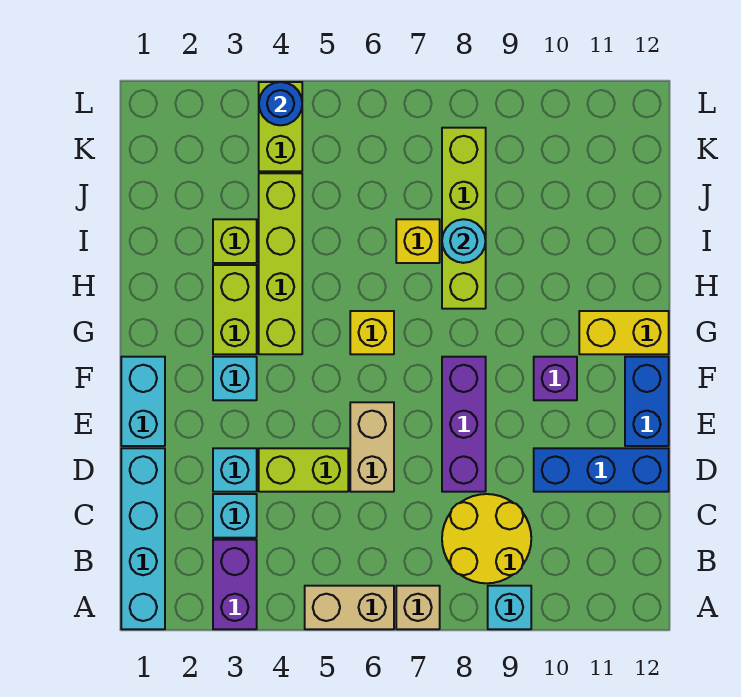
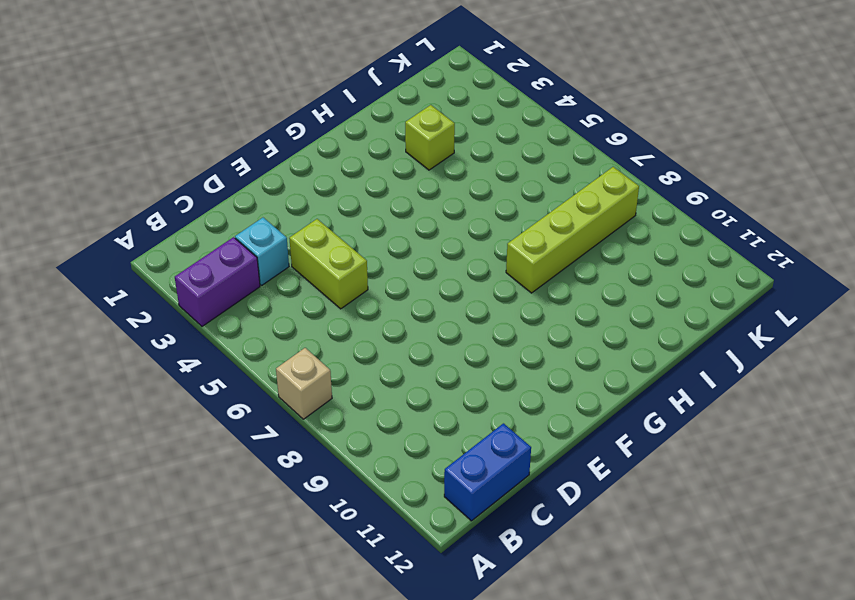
blue brick B12:C12 level 1 -> blue brick E12:F12 level 1
none -> cyan brick A1:D1 level 1
none -> tan brick A5:A6 level 1
none -> cyan brick A9 level 1

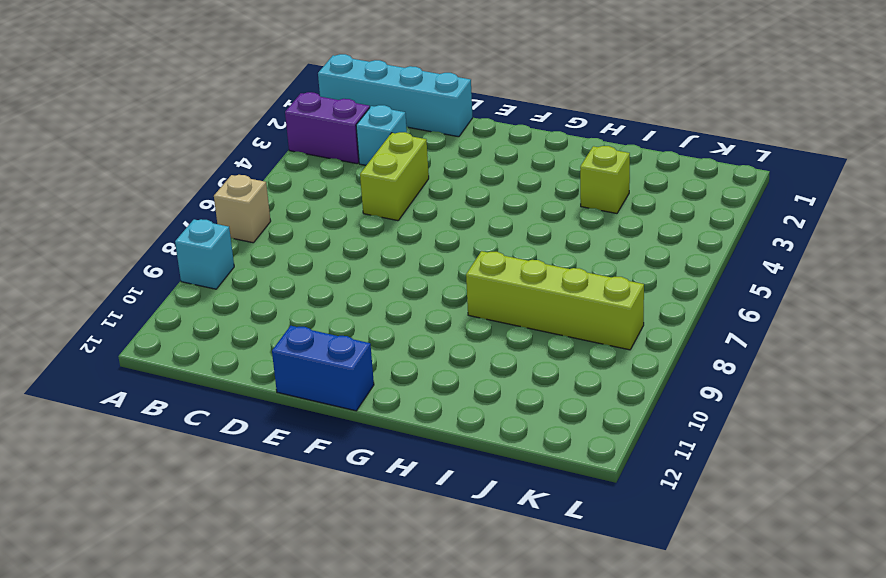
none -> tan brick A5:A6 level 1
none -> yellow round brick B8:C9 level 1
none -> cyan brick D3 level 1

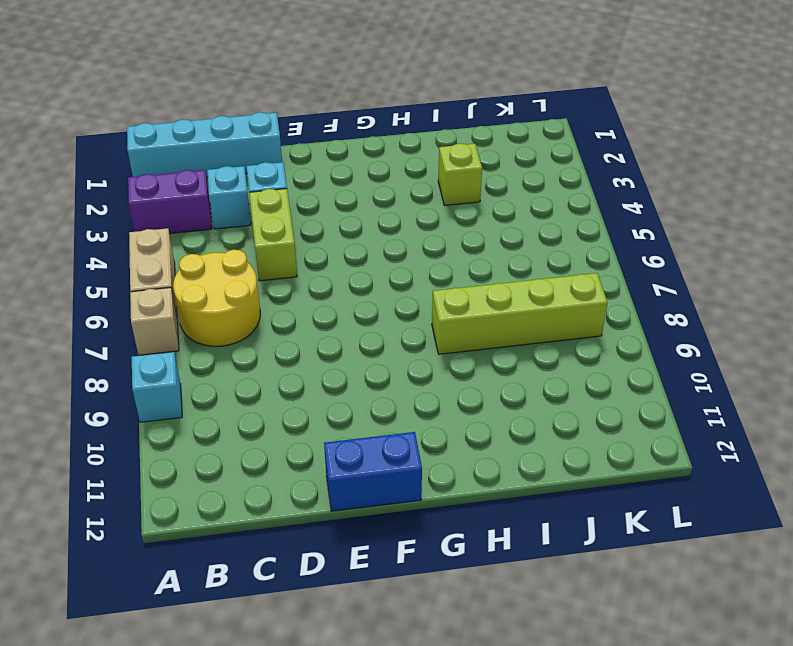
yellow round brick B6:C7 level 1 -> yellow round brick B8:C9 level 1
none -> tan brick D6:E6 level 1
none -> purple brick D8:F8 level 1
none -> blue brick D10:D12 level 1

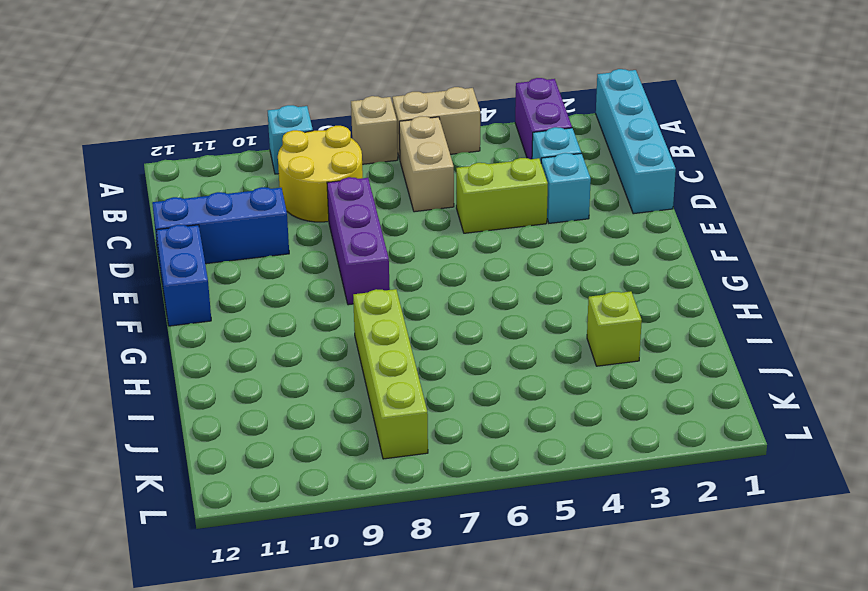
tan brick B6:C6 level 1 -> tan brick D6:E6 level 1
none -> cyan brick E1:F1 level 1
none -> cyan brick F3 level 1
none -> purple brick F10 level 1

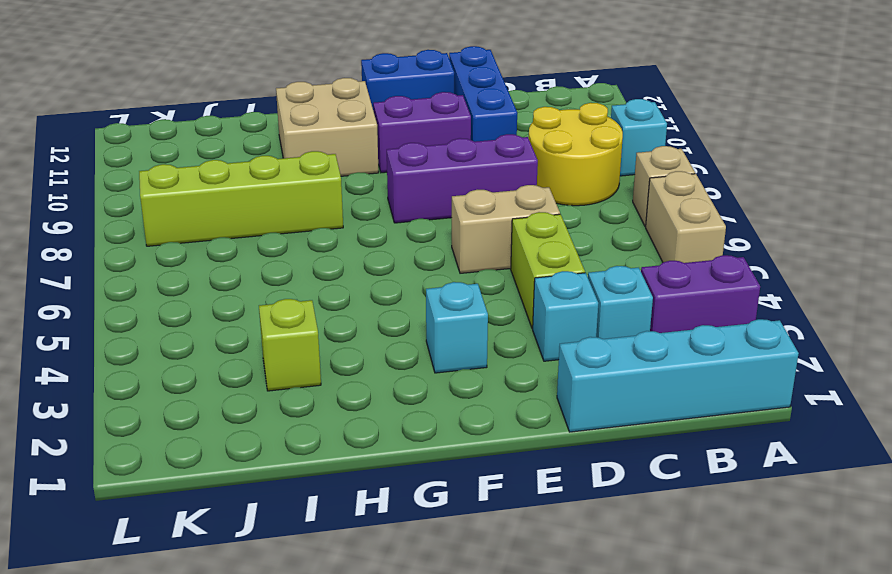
purple brick E10:F10 level 1 -> purple brick F10 level 1
tan brick G10:H11 level 1 -> yellow brick G11:G12 level 1
none -> cyan brick E1:F1 level 1
none -> lime brick G3:H3 level 1
none -> lime brick G4:J4 level 1

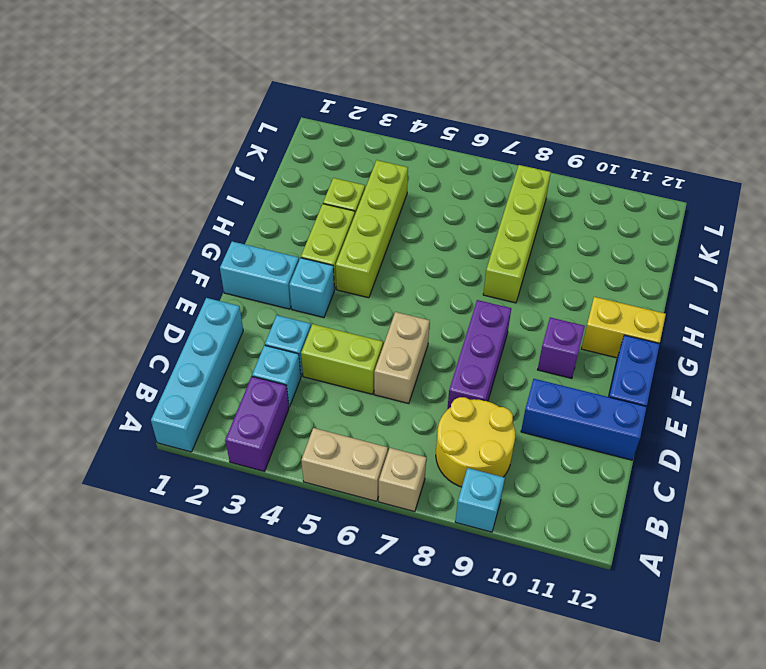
cyan brick F1:F2 level 1 -> cyan brick E1:F1 level 1
none -> yellow brick G6 level 1
none -> yellow brick I7 level 1
none -> lime brick K4:L4 level 1

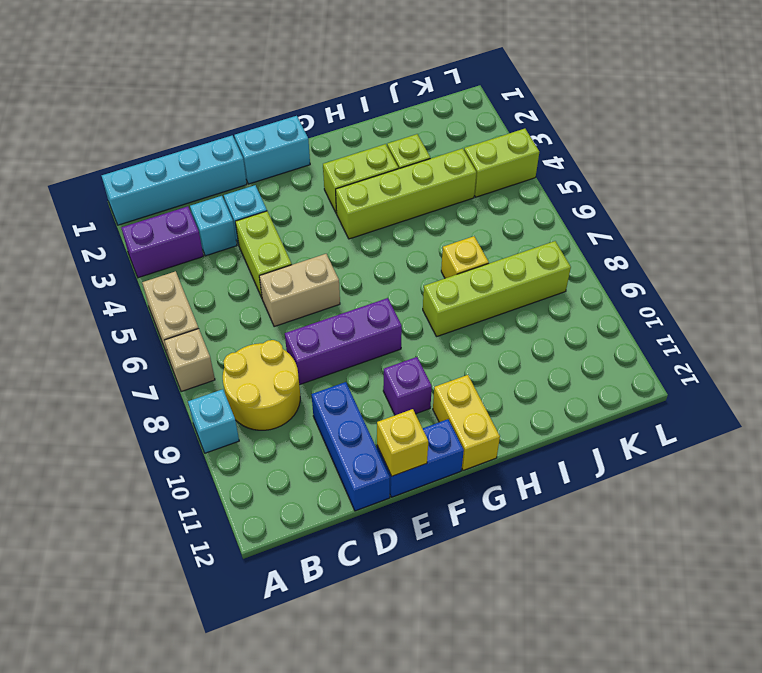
yellow brick E12 level 2 -> yellow brick G6 level 1
none -> cyan brick F3 level 1
none -> cyan round brick I8 level 2
none -> blue round brick L4 level 2

